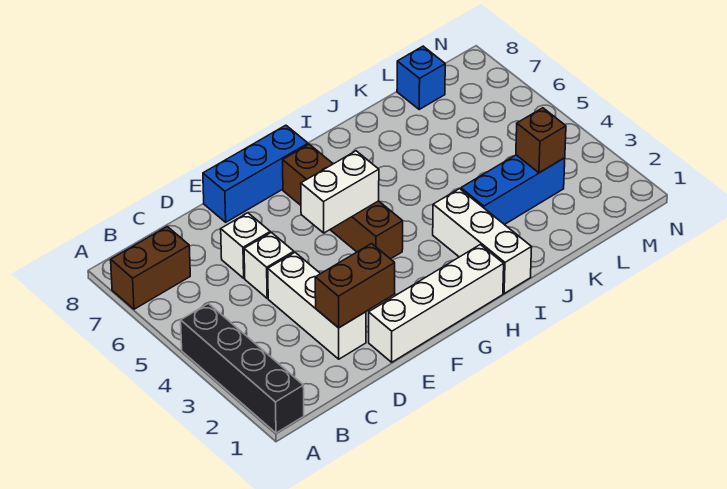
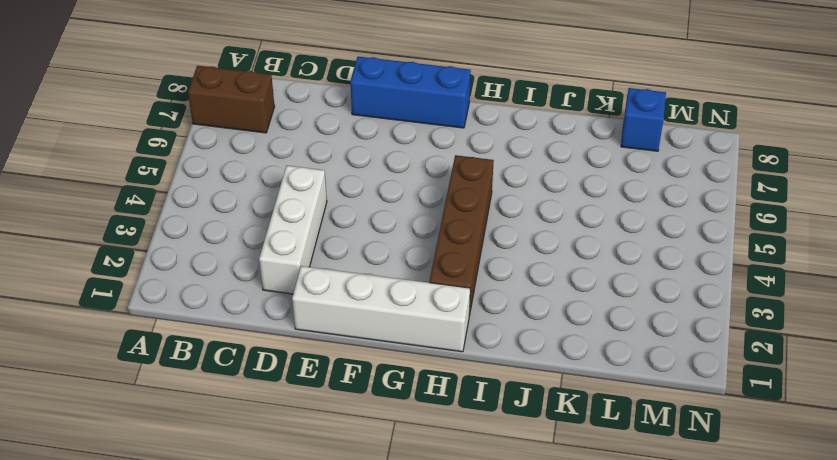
brown brick H2:H5 level 1 -> brown brick G4:G7 level 1
none -> black brick A1:A4 level 1
none -> white brick D5 level 1
none -> white brick D6 level 1

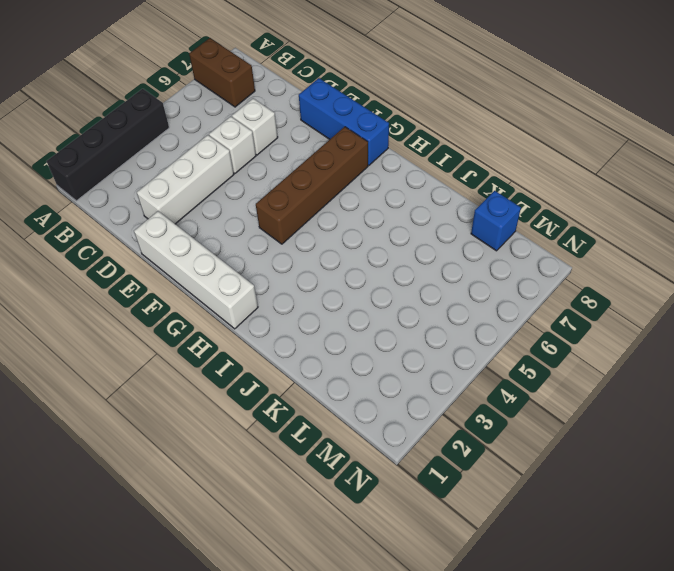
none -> white brick I1:I3 level 1
none -> blue brick J3:L3 level 1
none -> brown brick D2:E2 level 2

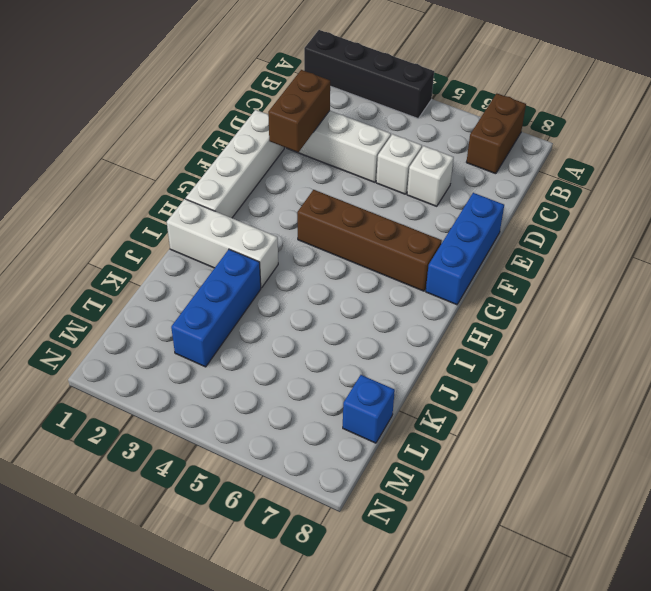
none -> white brick F5:G5 level 2
none -> brown brick L3 level 2

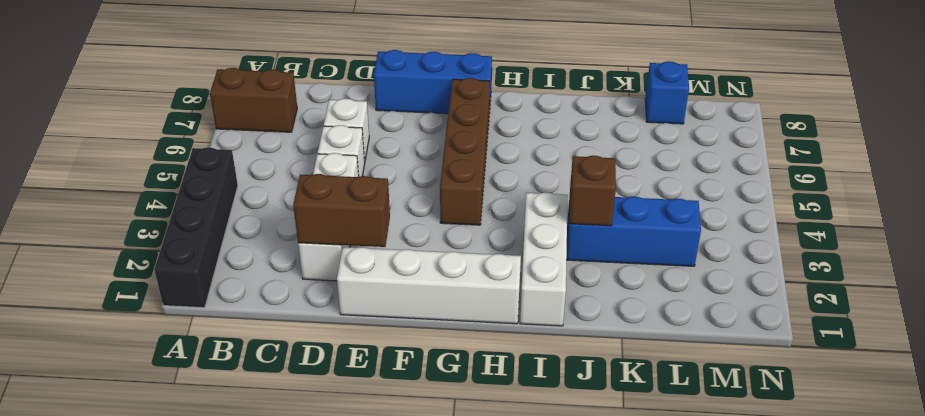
brown brick J3 level 2 -> brown brick L3 level 2
none -> white brick F5:G5 level 2

